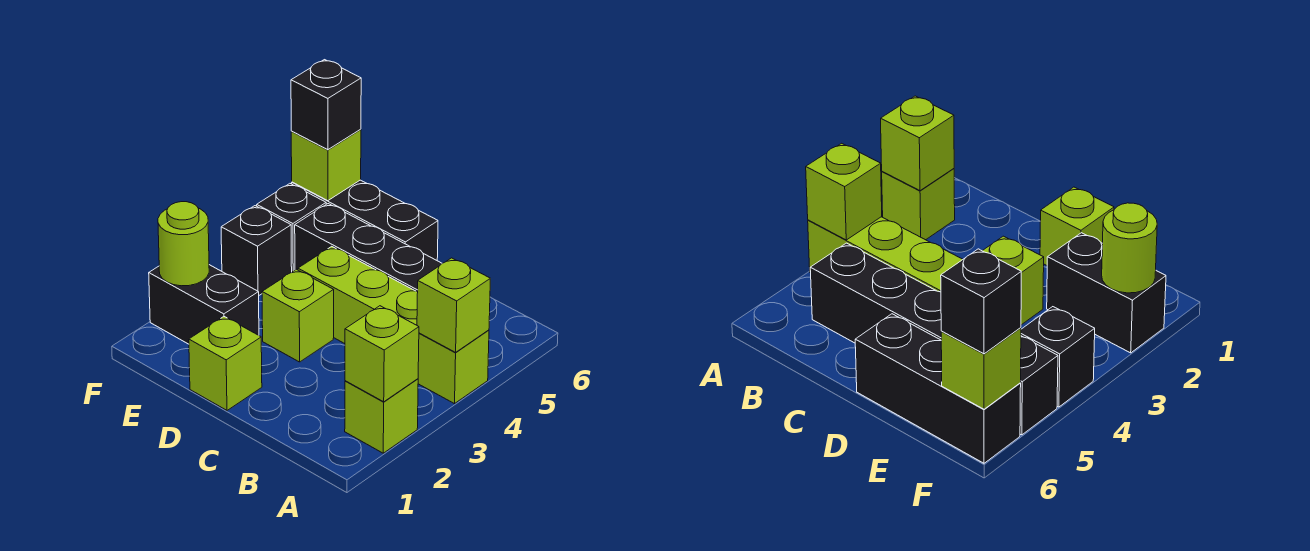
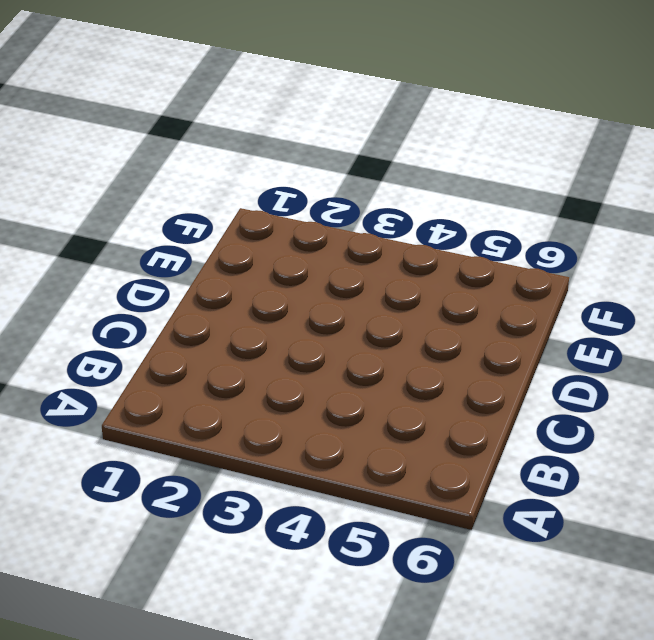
none -> lime brick A2 level 1
none -> lime brick A4:D4 level 1
none -> black brick B5:E5 level 1

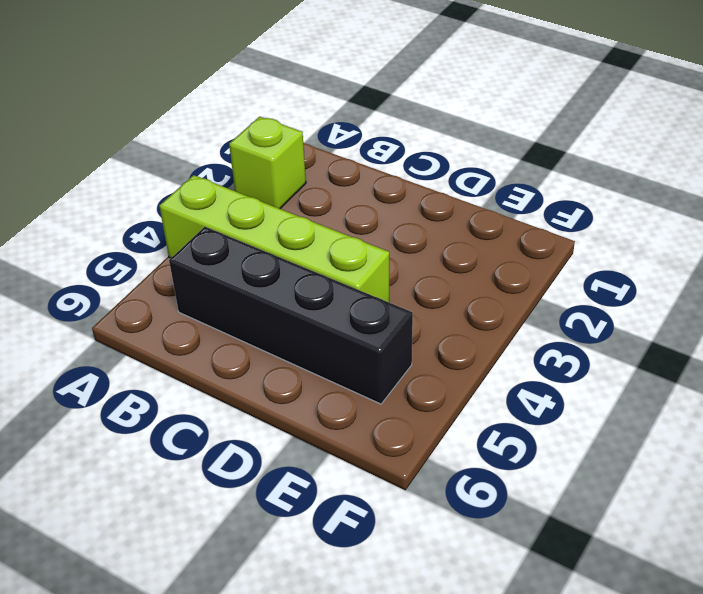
none -> lime brick D1 level 1
none -> lime brick D3 level 1
none -> black brick D6:F6 level 1

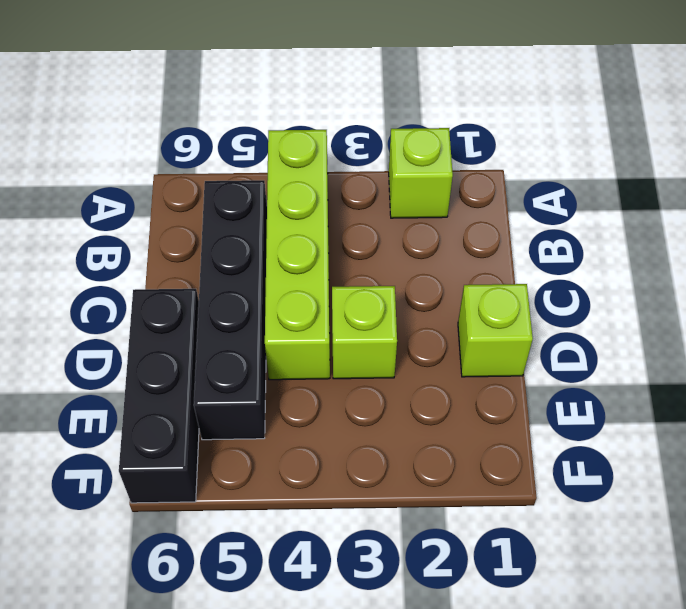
none -> black brick E2:F2 level 1
none -> black brick F4 level 1
none -> black brick F5 level 1

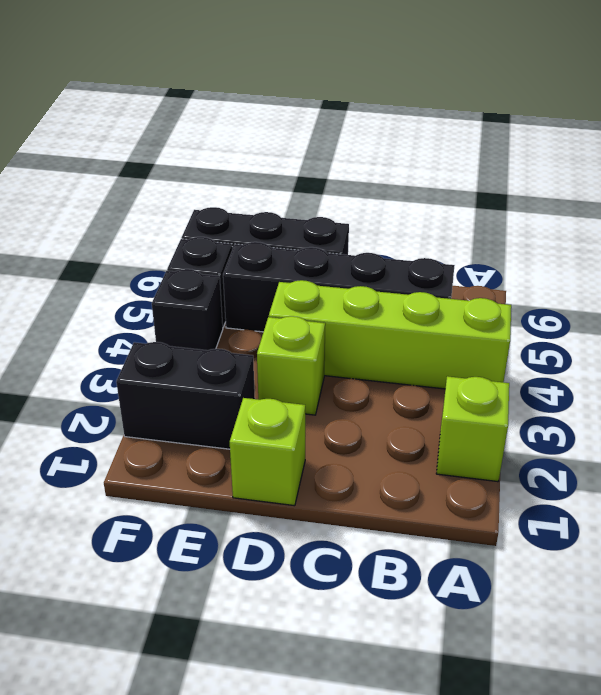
none -> lime brick A2 level 2
none -> lime brick A4 level 2
none -> lime round brick F2 level 2

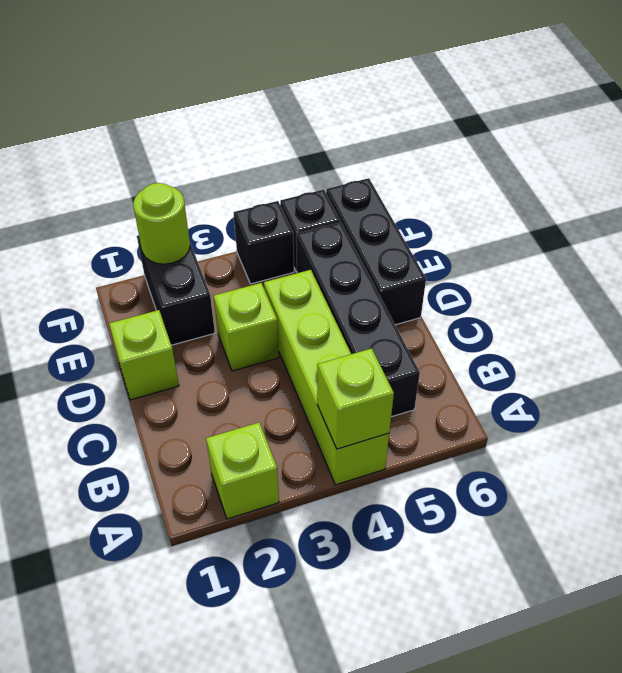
none -> lime brick A2 level 2
none -> lime brick F6 level 2
none -> black brick F6 level 3

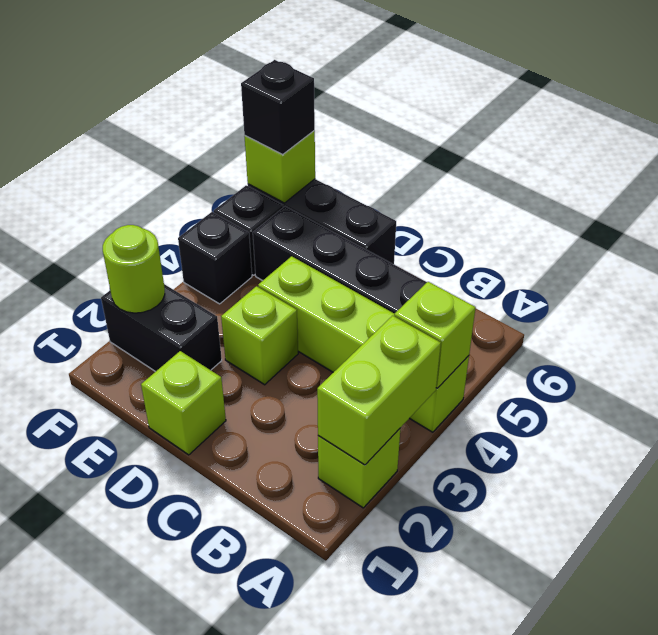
lime brick A2:A3 level 2 -> lime brick A2 level 2

